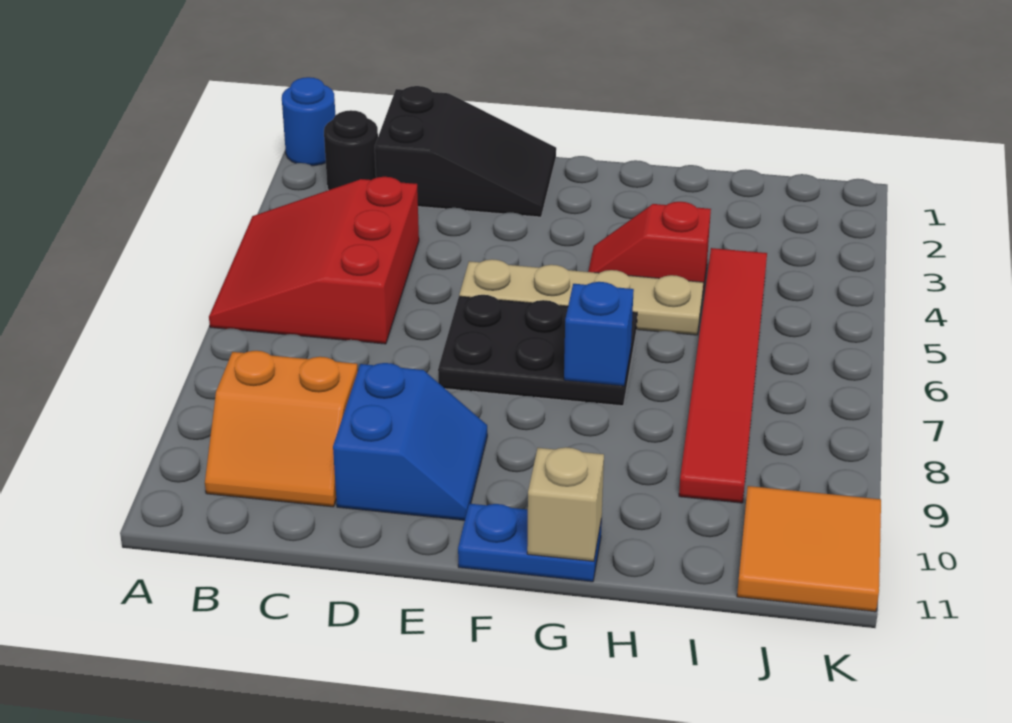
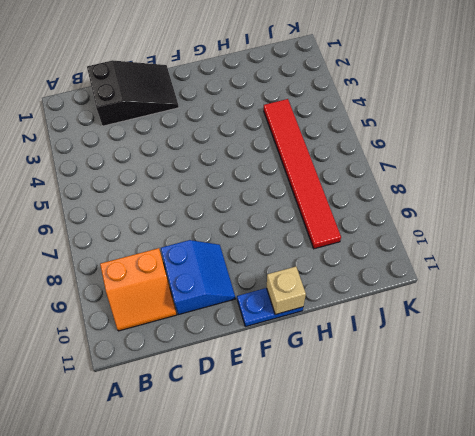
none -> blue round brick A1 level 1
none -> red slope A4:C6 level 1 top C
none -> black round brick B2 level 1

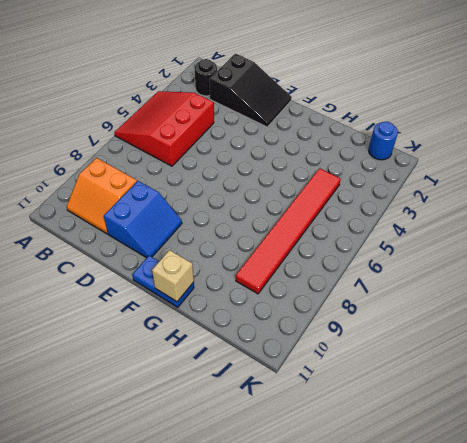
blue round brick J1 level 1 -> blue round brick A1 level 1
none -> tan plate E5:H5 level 1
none -> black plate E6:G7 level 1
none -> red slope G4:H4 level 1 top H

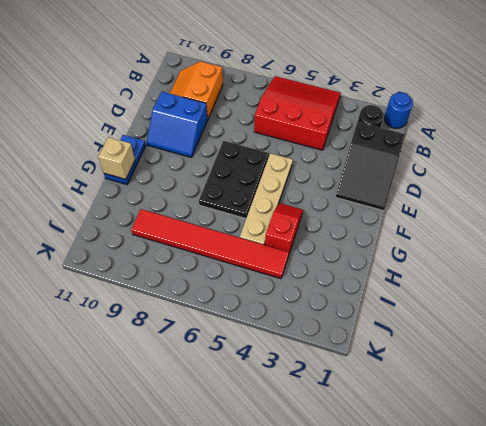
none -> orange tile J10:K11 level 1
none -> blue brick G7 level 2

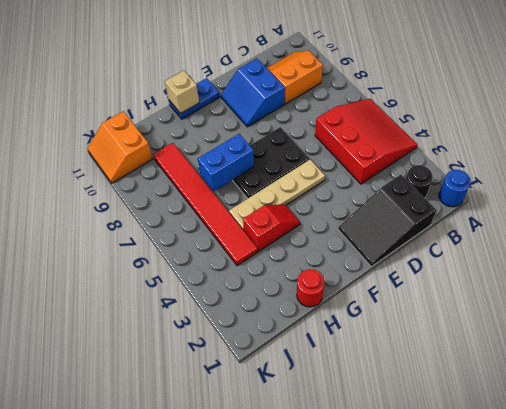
blue brick G7:H7 level 2 -> blue brick G7 level 2
red round brick H1 level 1 -> none
orange slope J10:K11 level 1 top J -> orange tile J10:K11 level 1

